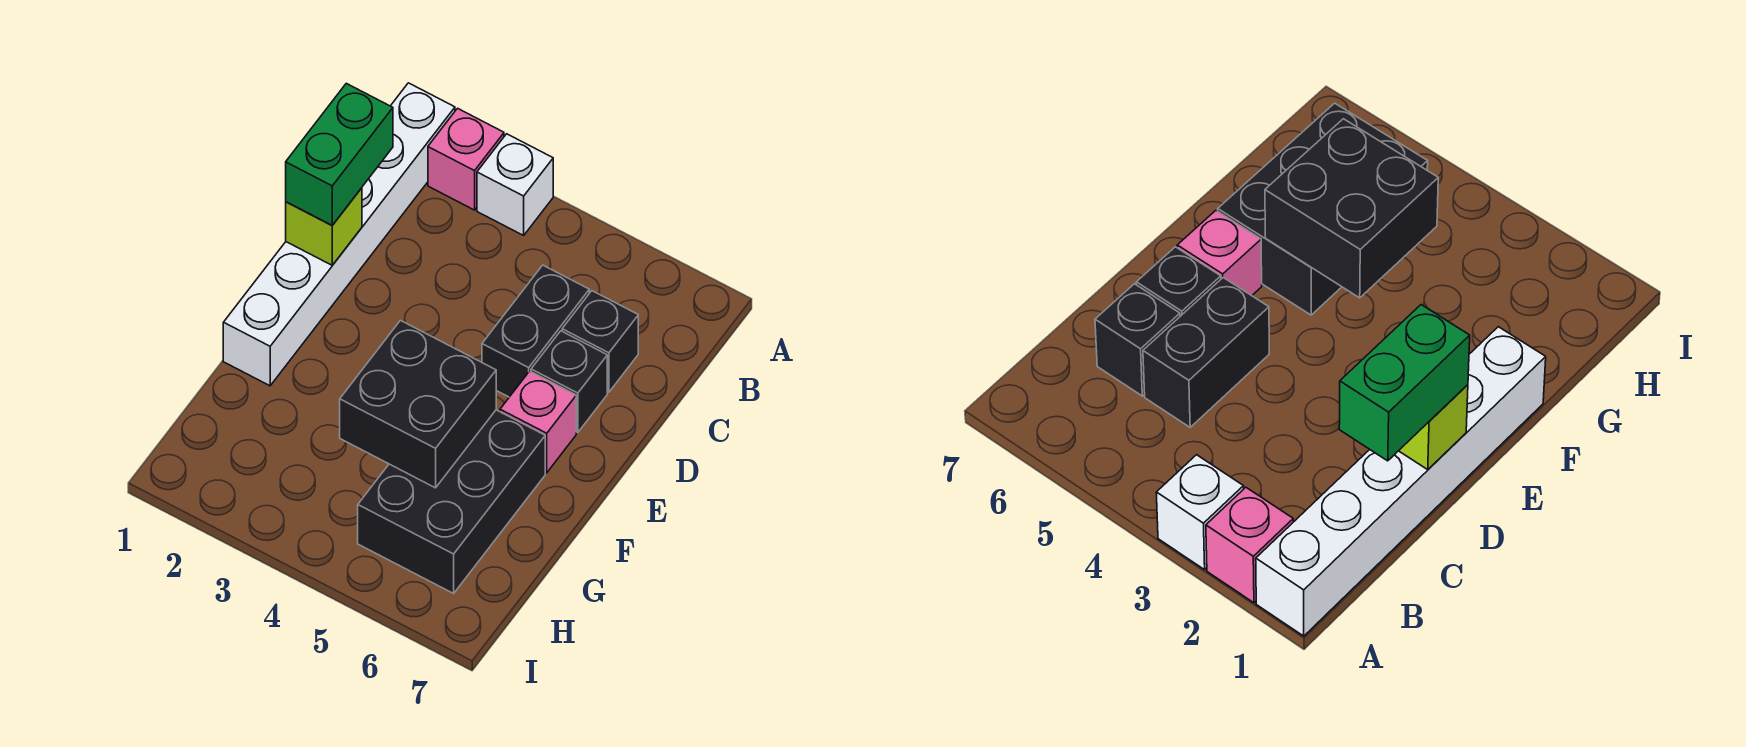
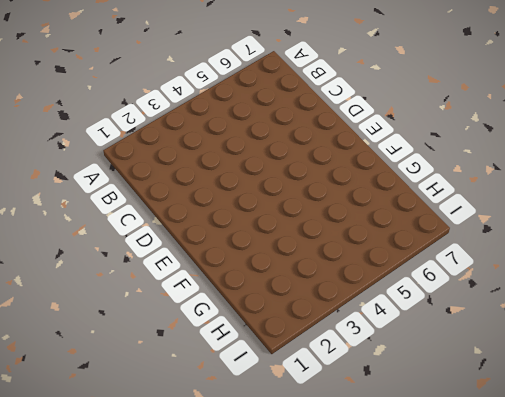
none -> white brick A1:F1 level 1
none -> pink brick A2 level 1

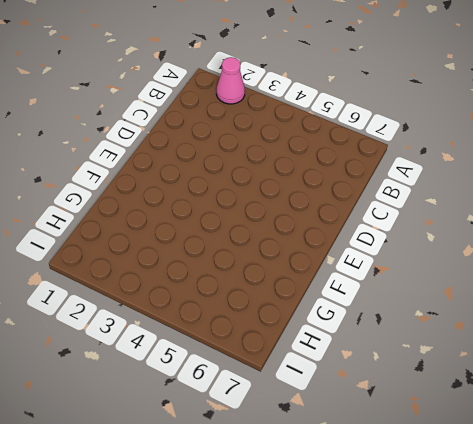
pink cone A2 level 1 -> pink brick A2 level 1
none -> white brick A1:F1 level 1
none -> white brick A3 level 1

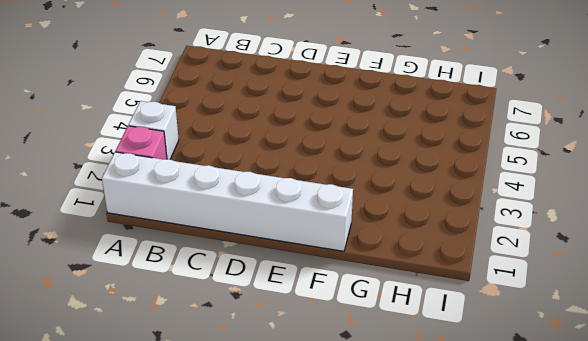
none -> black brick C5:D5 level 1
none -> black brick C6 level 1

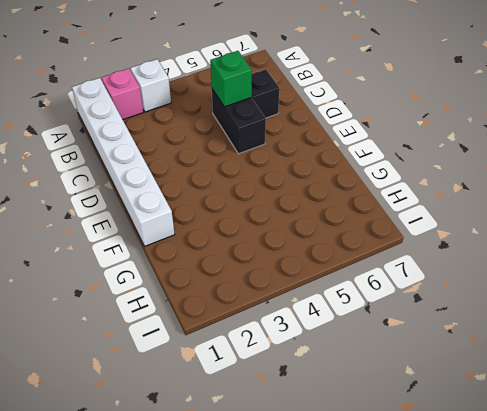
green brick C5 level 2 -> none
none -> black brick D6 level 1
none -> pink brick E6 level 1

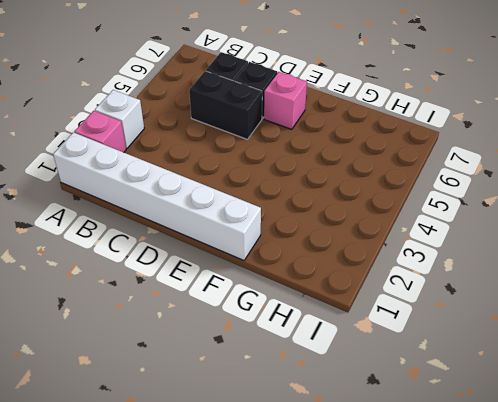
none -> black brick F5:H6 level 1
none -> lime brick D1 level 2

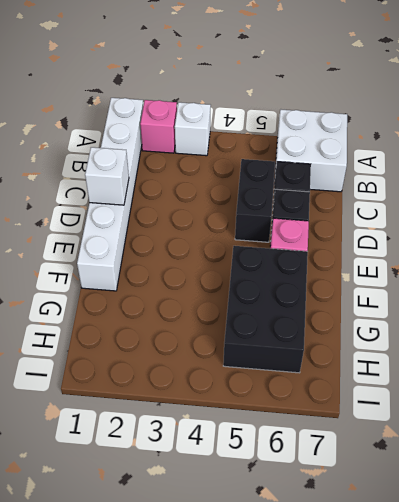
white brick A6:B7 level 1 -> none
white brick D1 level 2 -> lime brick D1 level 2
none -> black brick F4:G5 level 2
none -> green brick C1:D1 level 3

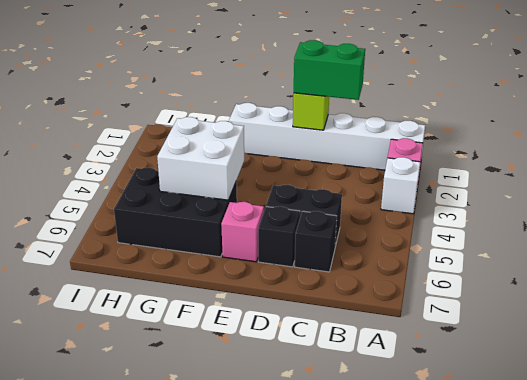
white brick F4:G5 level 2 -> black brick F4:G5 level 2

